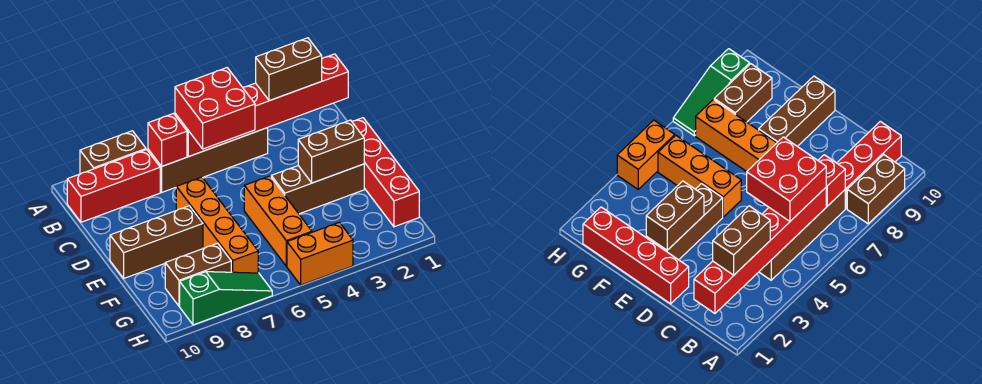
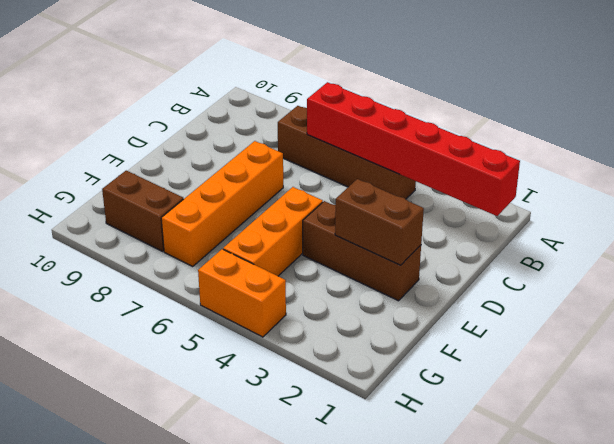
none -> brown brick A8:A9 level 1
none -> red brick B8:B10 level 1
none -> red brick D1:G1 level 1

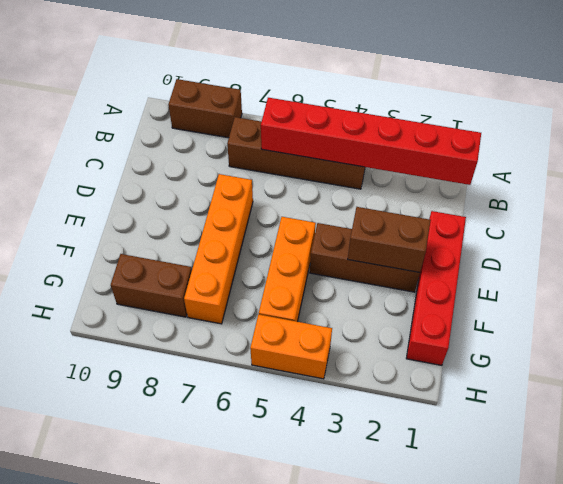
none -> red brick B8:B10 level 1
none -> brown brick E8:E10 level 1
none -> green slope H7:H9 level 1 top 9

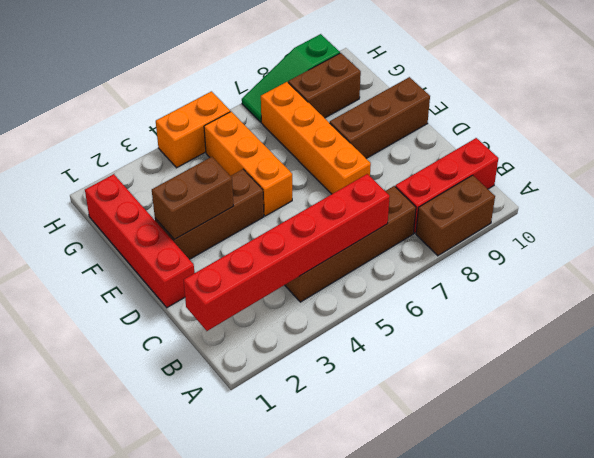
none -> red brick B7 level 2
none -> brown brick B2:B3 level 3
none -> red brick B5:C6 level 3

